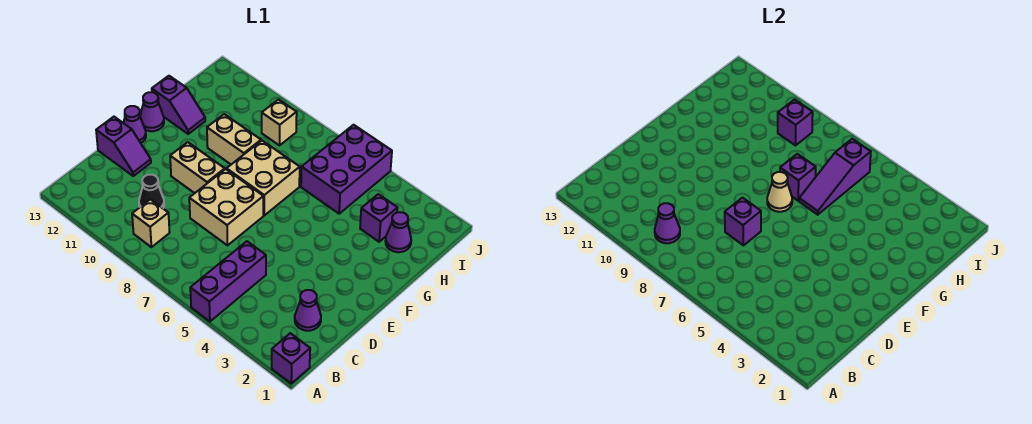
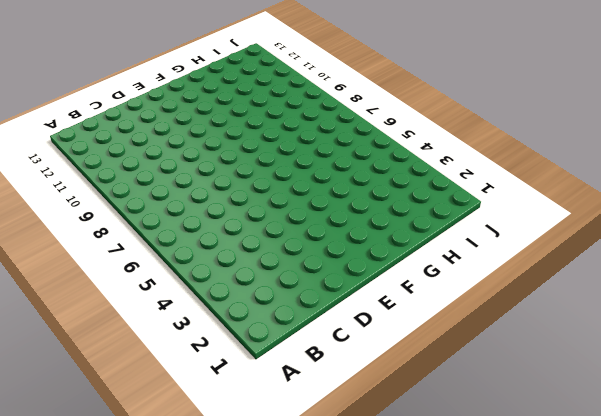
none -> purple brick A1 level 1
none -> purple brick A5:C5 level 1
none -> tan brick B9 level 1

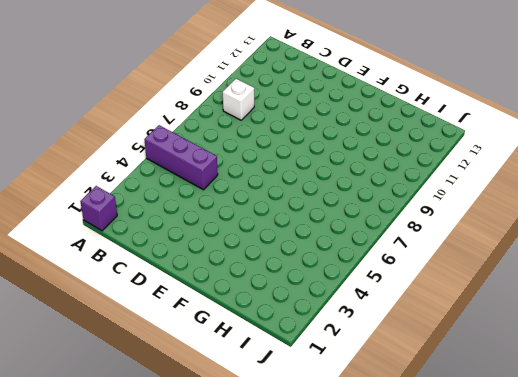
white brick B9 level 1 -> tan brick B9 level 1
none -> purple cone C2 level 1
none -> black cone C10 level 1
none -> tan brick D7:E8 level 1

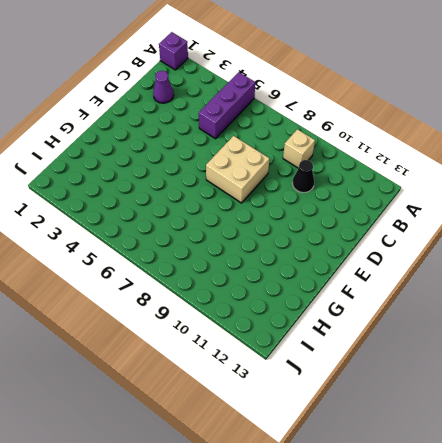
none -> purple slope D12:D13 level 1 top 13
none -> tan brick E9:E10 level 1
none -> purple cone E13 level 1

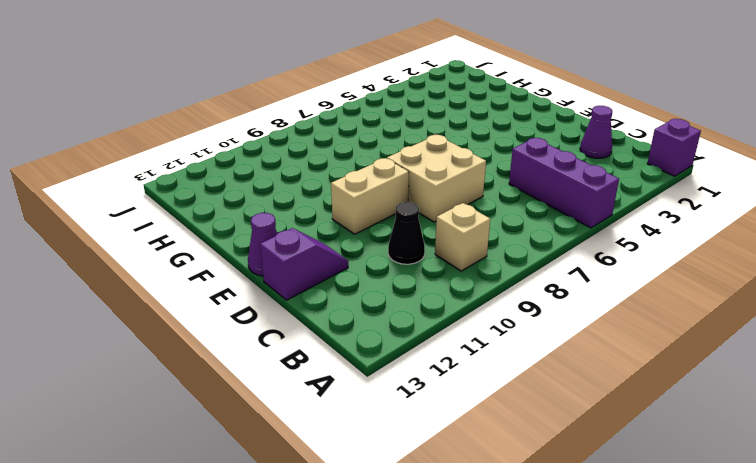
none -> tan brick F7:G8 level 1
none -> purple cone F13 level 1
none -> tan brick G9:G10 level 1

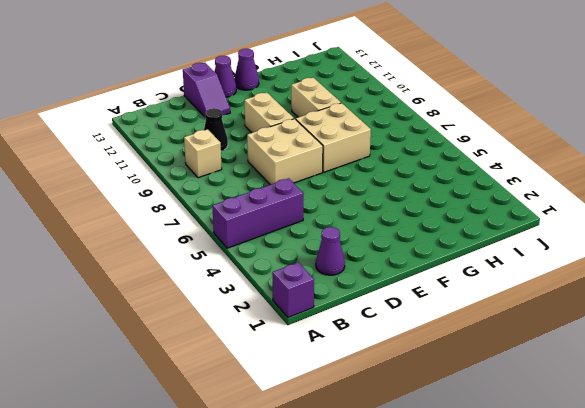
none -> purple slope G12:G13 level 1 top 13
none -> purple cone H2 level 1
none -> purple brick H3 level 1

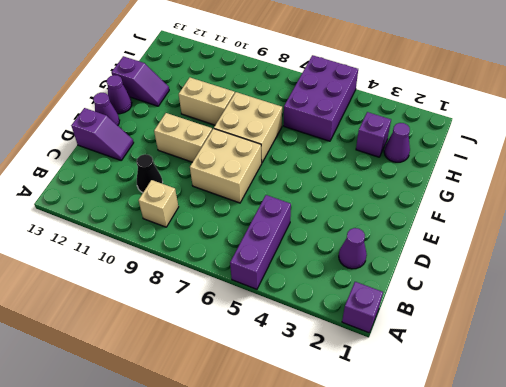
none -> tan brick I9 level 1
none -> purple cone B9 level 2
none -> purple brick D7 level 2

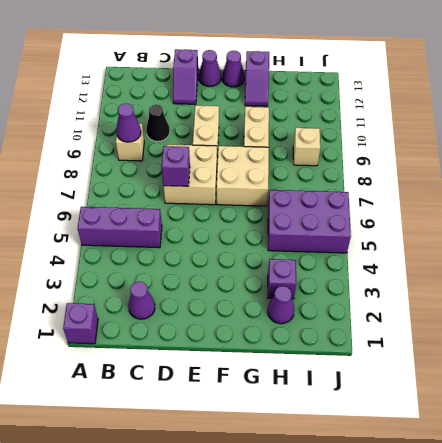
none -> tan cone F7 level 2
none -> purple slope G6:I6 level 2 top I
none -> purple brick G7 level 2

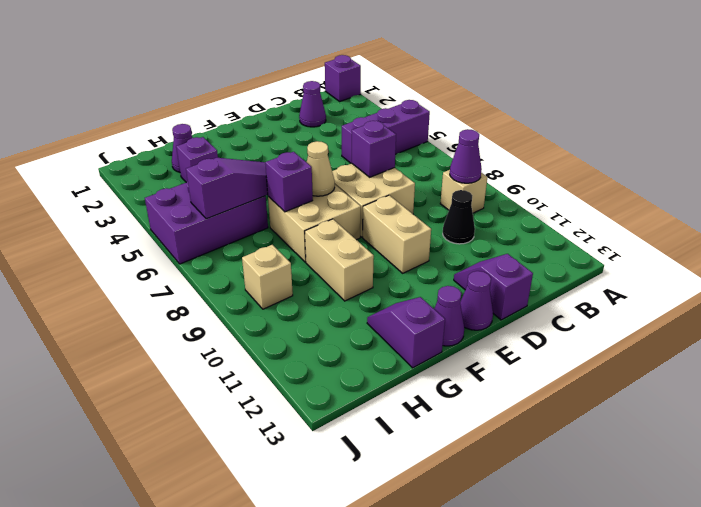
none -> purple brick I9 level 2

